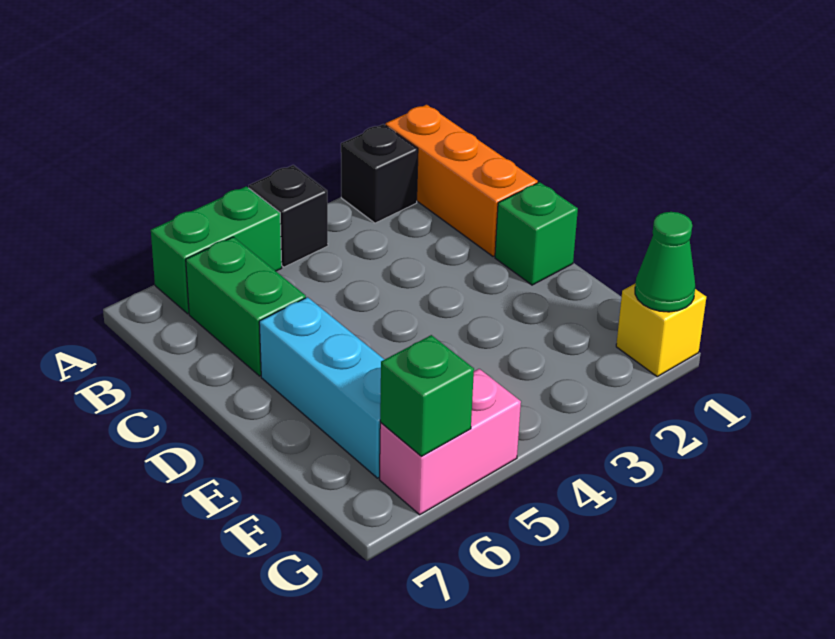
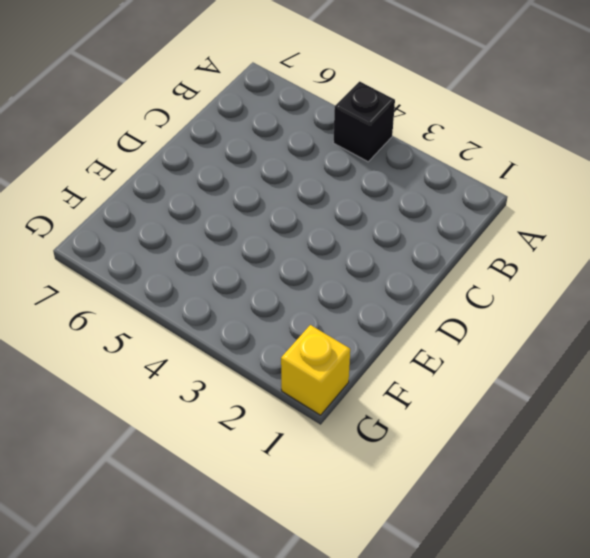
none -> orange brick A1:C1 level 1
none -> black brick A2 level 1

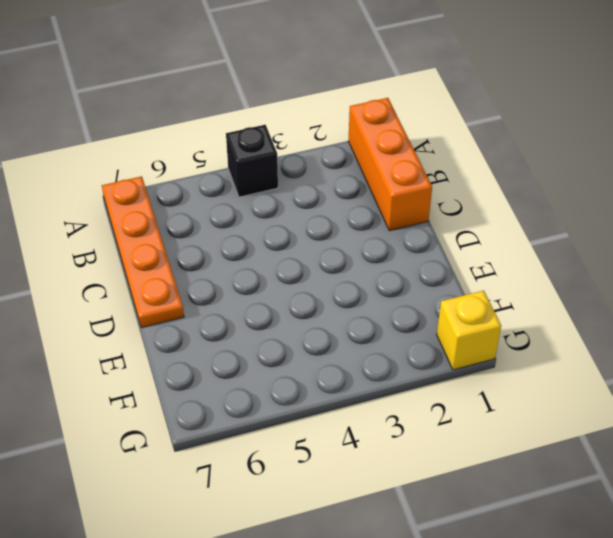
orange plate A7:D7 level 1 -> none
none -> black brick A2 level 1
none -> green brick A5:A6 level 1

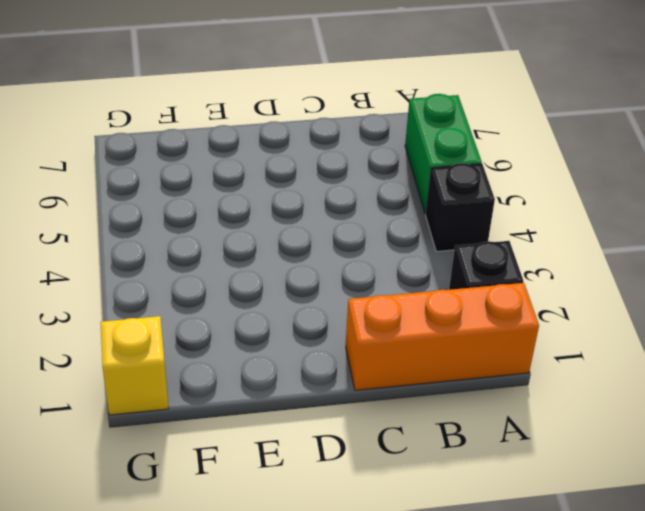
none -> green brick B6:C6 level 1
none -> green brick D1 level 1

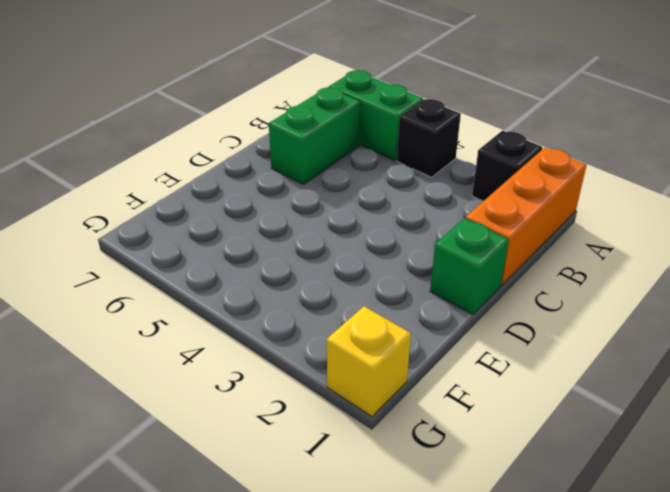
none -> cyan brick D6:F6 level 1
none -> pink brick G5:G6 level 1

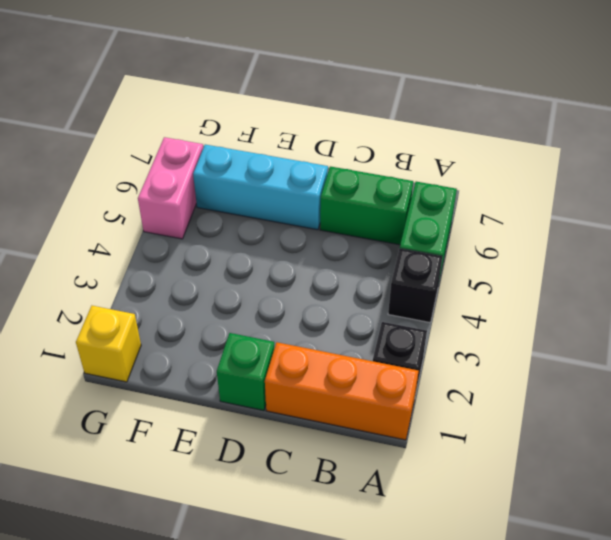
none -> green cone G1 level 2
none -> green brick G6 level 2

